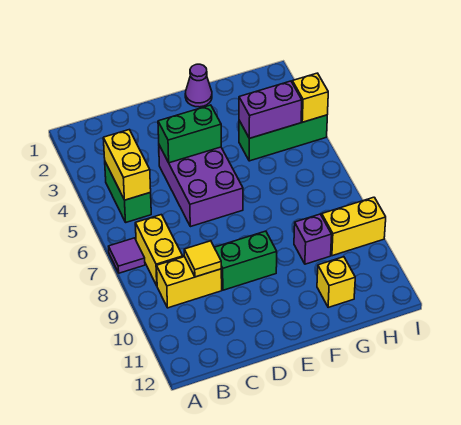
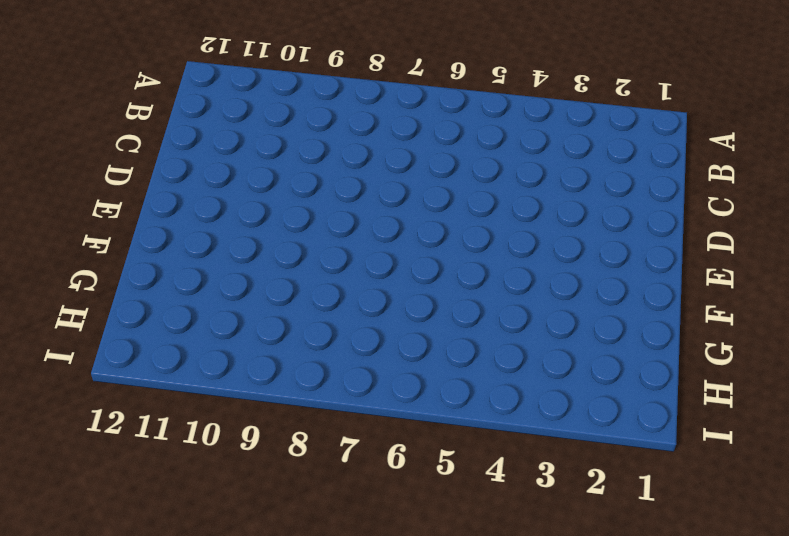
none -> purple tile A7 level 1
none -> green brick B4:B5 level 1
none -> yellow brick B7:B8 level 1

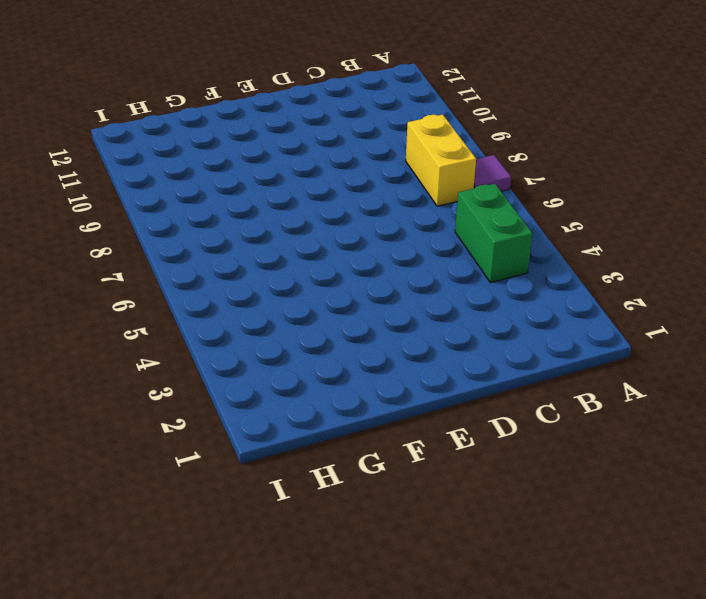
none -> yellow brick B9:C9 level 1
none -> purple brick D4:E6 level 1
none -> green brick D9:E9 level 1

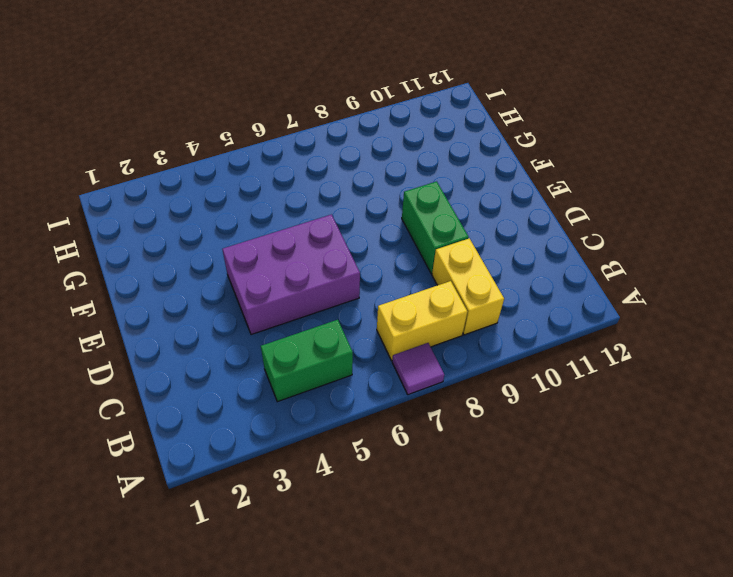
none -> purple cone F1 level 1
none -> green brick G4:I4 level 1
none -> purple brick G9 level 1

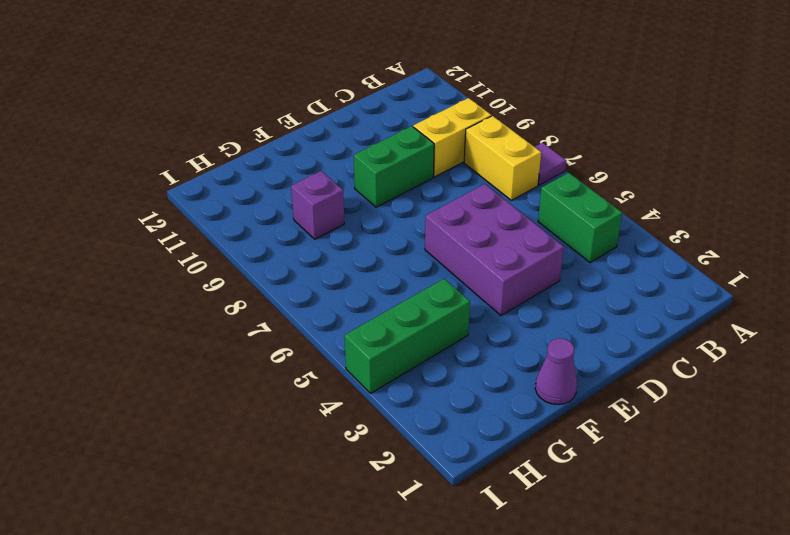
none -> yellow brick G11 level 1
none -> yellow brick H9:I9 level 1
none -> yellow brick B4:B5 level 2

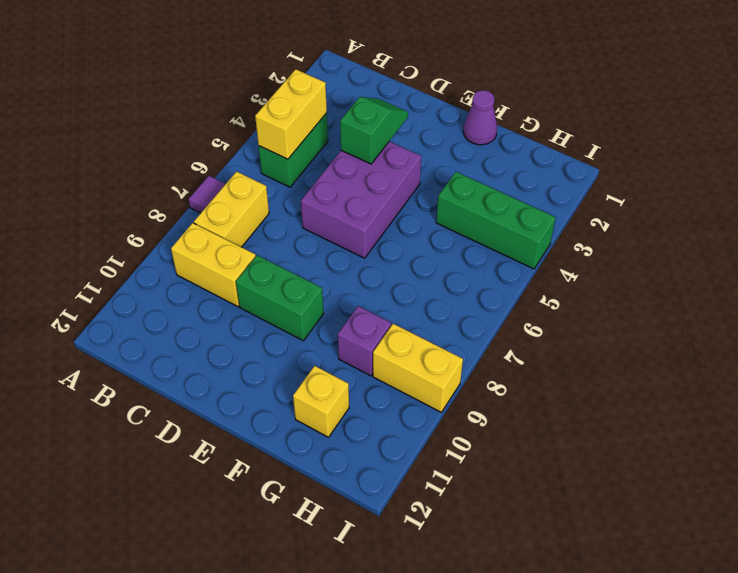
green slope D3:D4 level 2 top 4 -> green brick D4:E4 level 2
none -> yellow tile C9 level 2
none -> purple brick G4:H4 level 2
none -> yellow brick I4 level 2

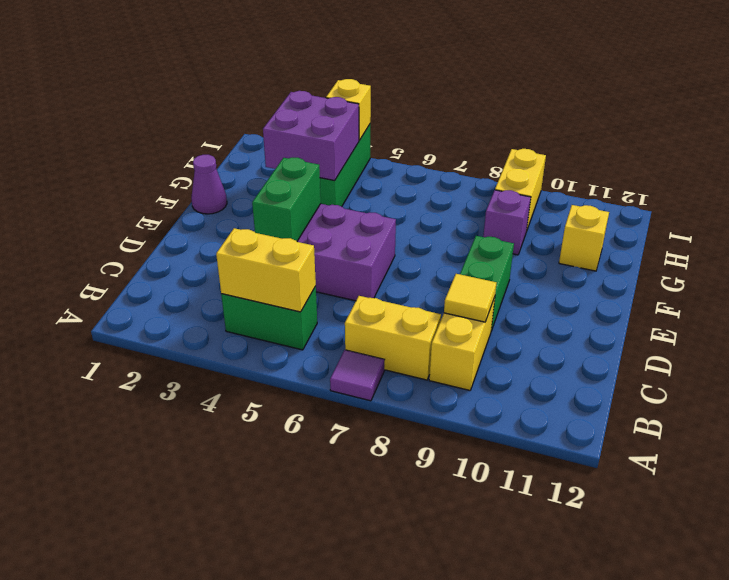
purple brick G3:H4 level 2 -> purple brick G4:H4 level 2

